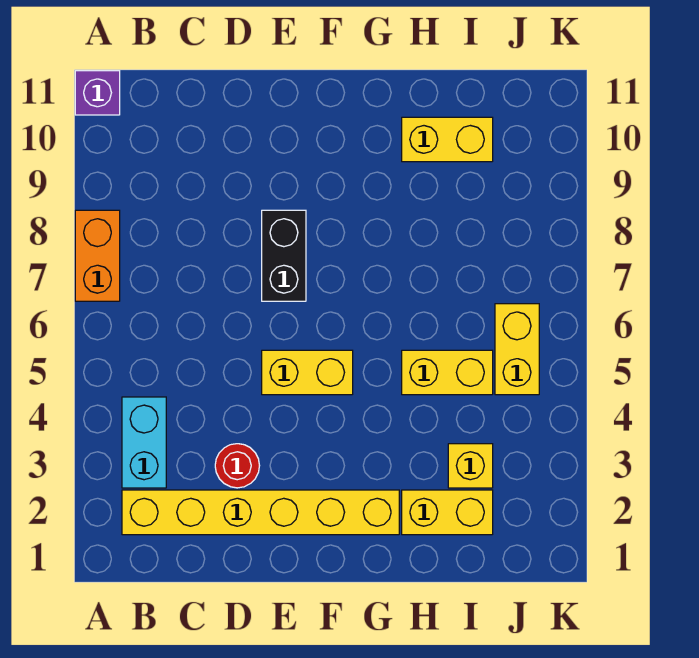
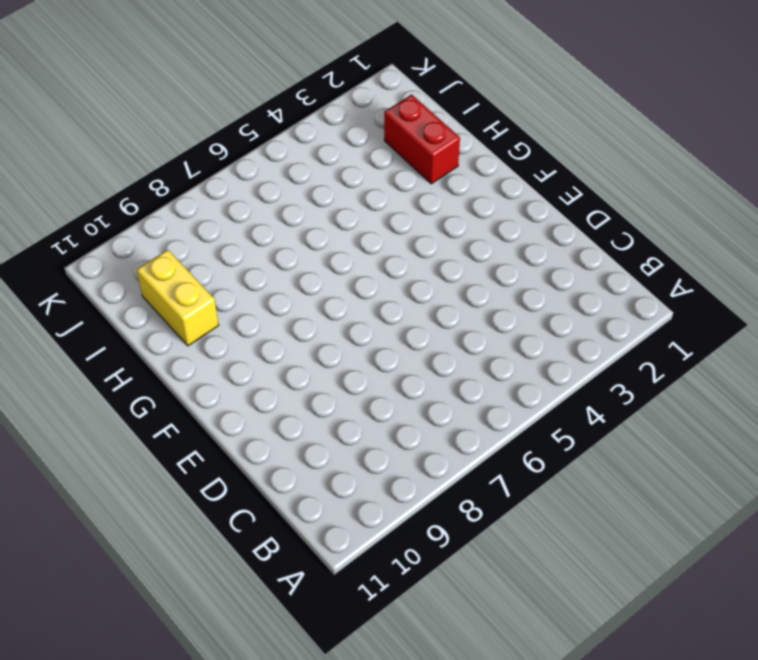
red brick H2:I2 level 1 -> yellow brick H2:I2 level 1
none -> orange brick A7:A8 level 1
none -> purple brick A11 level 1
none -> yellow brick B2:G2 level 1

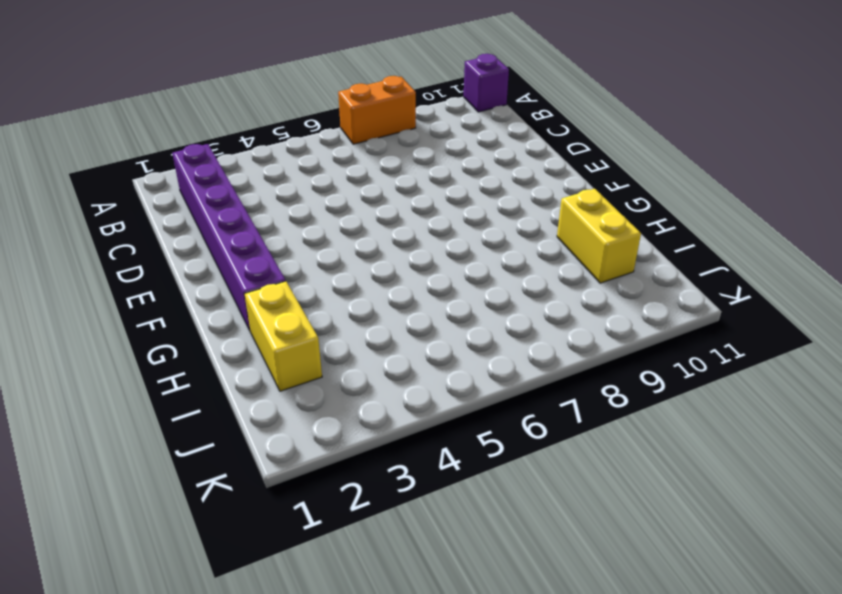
purple brick B2:G2 level 1 -> yellow brick B2:G2 level 1
none -> cyan brick B3:B4 level 1
none -> red round brick D3 level 1
none -> yellow brick E5:F5 level 1

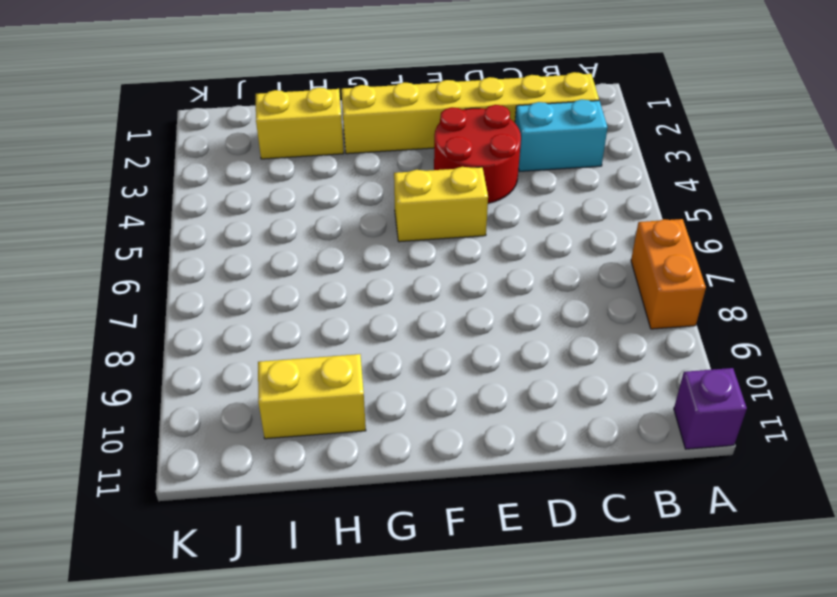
cyan brick B3:C3 level 1 -> cyan brick B3:B4 level 1
red round brick D3:E4 level 1 -> red round brick D3 level 1
none -> black brick E7:E8 level 1
none -> yellow brick H5:I5 level 1
none -> yellow brick I3 level 1

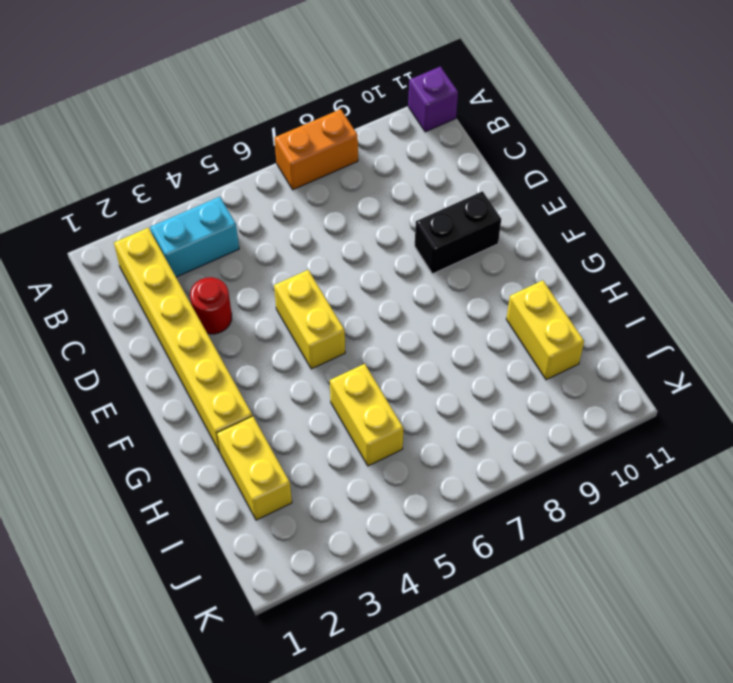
black brick E9:E10 level 1 -> black brick E7:E8 level 1
none -> yellow brick I3 level 1
none -> yellow brick J5:J6 level 1

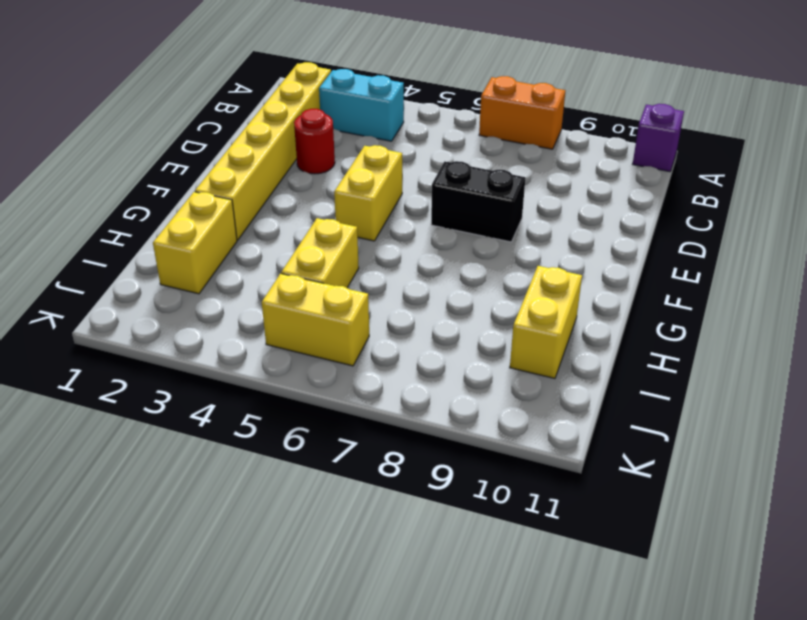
none -> yellow brick I3 level 1

